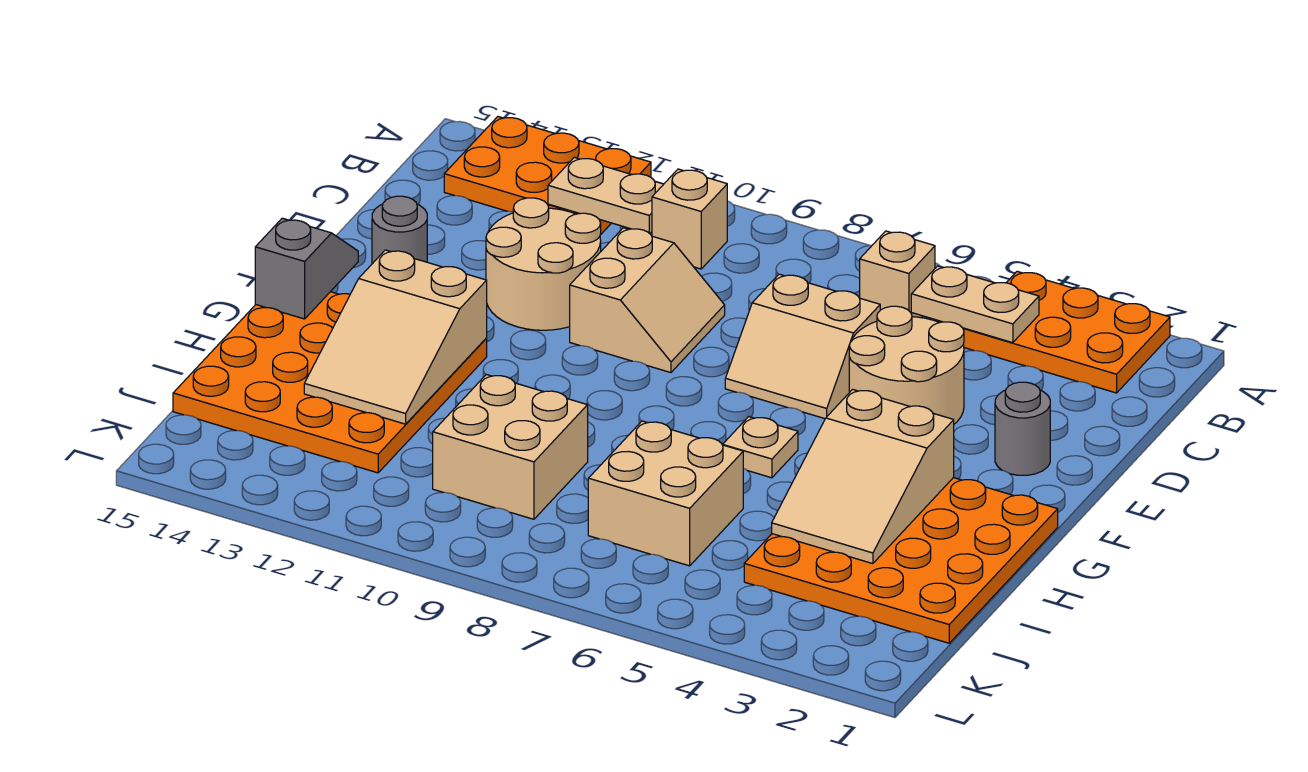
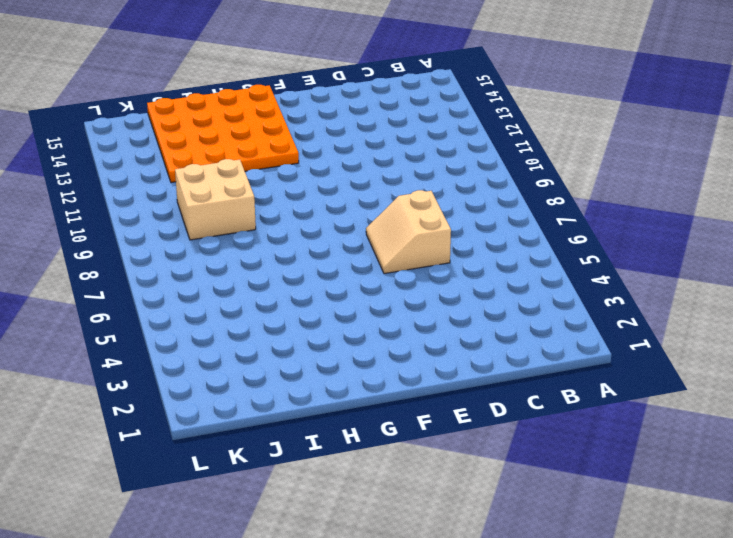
none -> orange plate A2:B4 level 1
none -> orange plate A12:B14 level 1
none -> tan brick B6 level 1

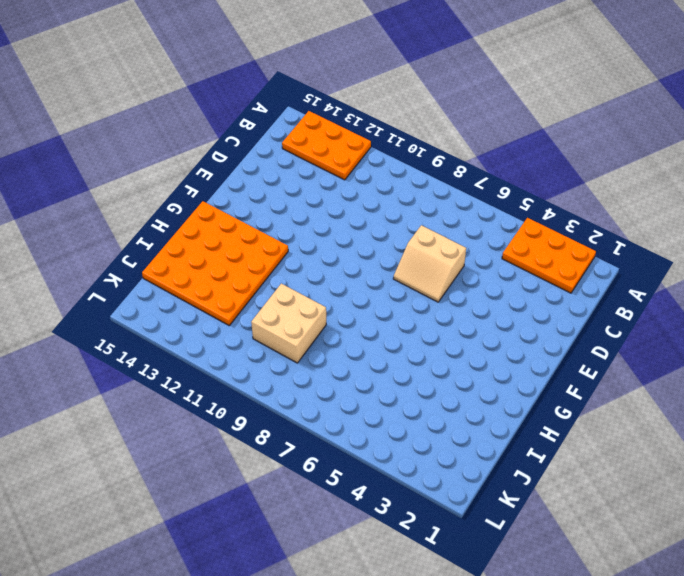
none -> tan brick B6 level 1
none -> tan brick B10 level 1
none -> tan round brick D4:E5 level 1

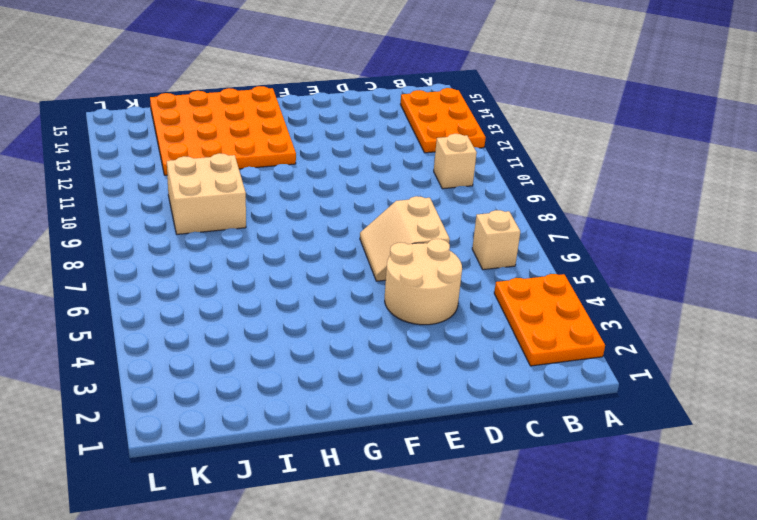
none -> tan slope D9:E10 level 1 top 10
none -> tan round brick D11:E12 level 1
none -> grey round brick E2 level 1

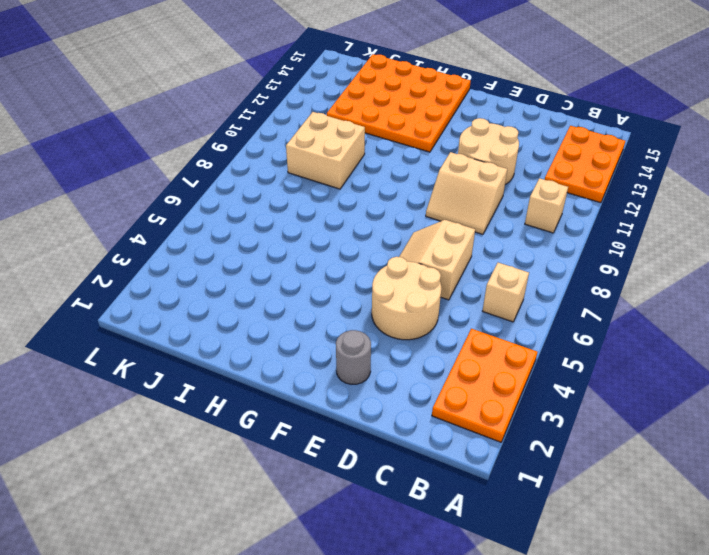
none -> grey round brick E14 level 1
none -> orange plate G1:J4 level 1
none -> tan plate G6 level 1

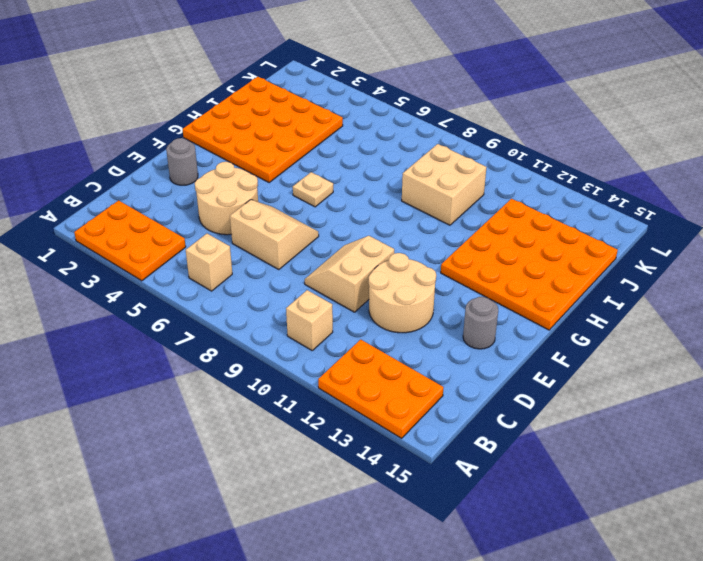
none -> tan brick I6:J7 level 1
none -> tan plate B4:B5 level 2
none -> tan plate B11:B12 level 2

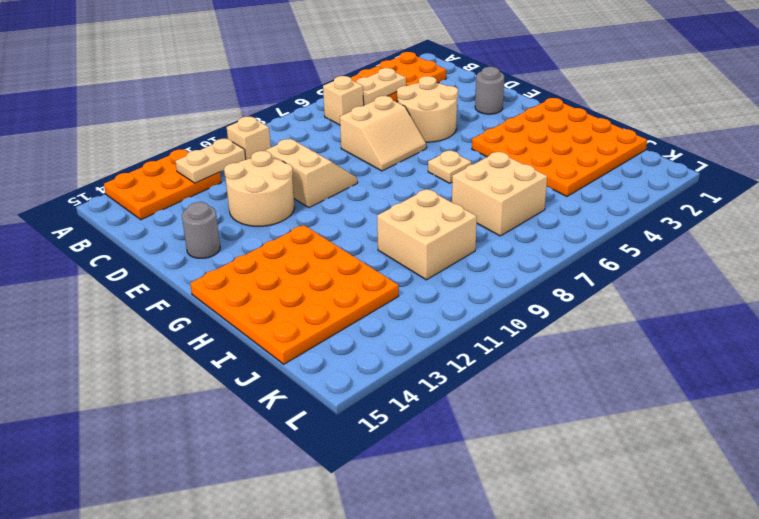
none -> grey slope F15:G15 level 2 top G
none -> tan slope G3:I4 level 2 top G
none -> tan slope G12:I13 level 2 top G

